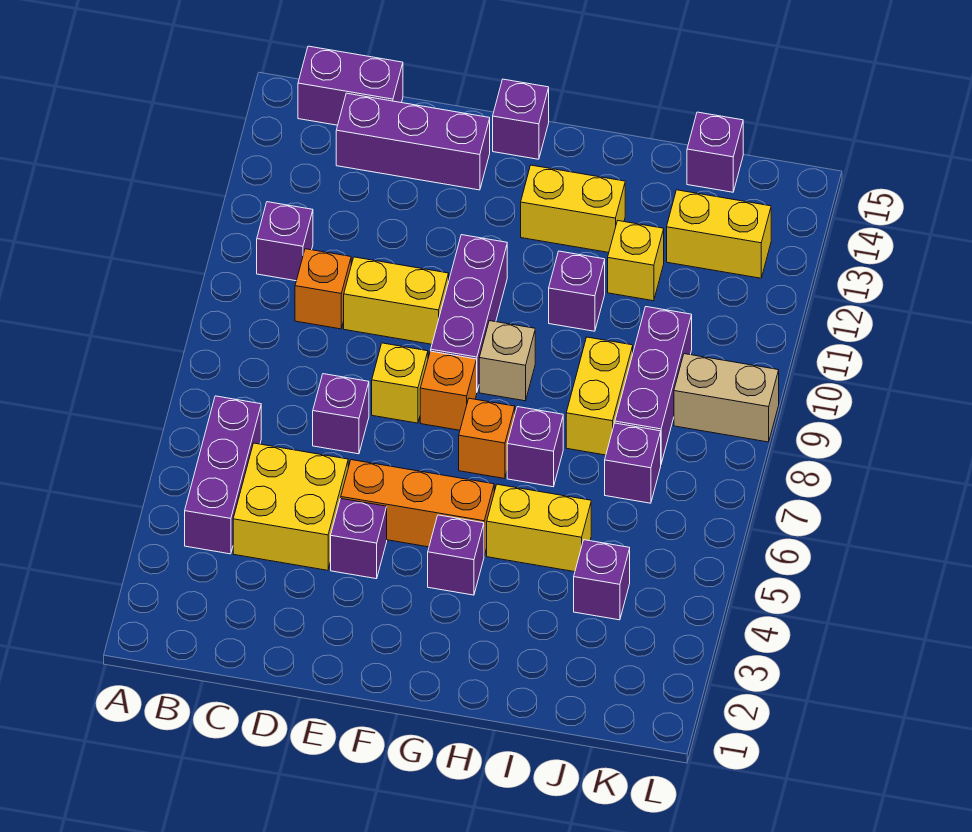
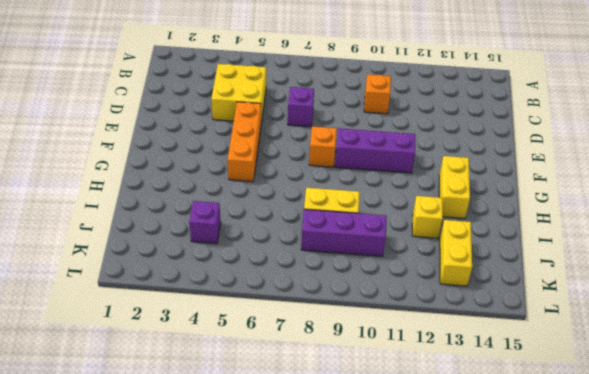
none -> purple brick B4:B6 level 1
none -> purple brick B11 level 1
none -> purple brick B15:C15 level 1

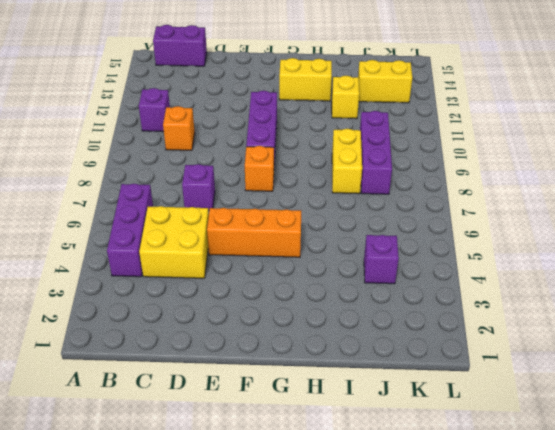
none -> purple brick C14:E14 level 1
none -> yellow brick D10:E10 level 1
none -> purple brick E4 level 1

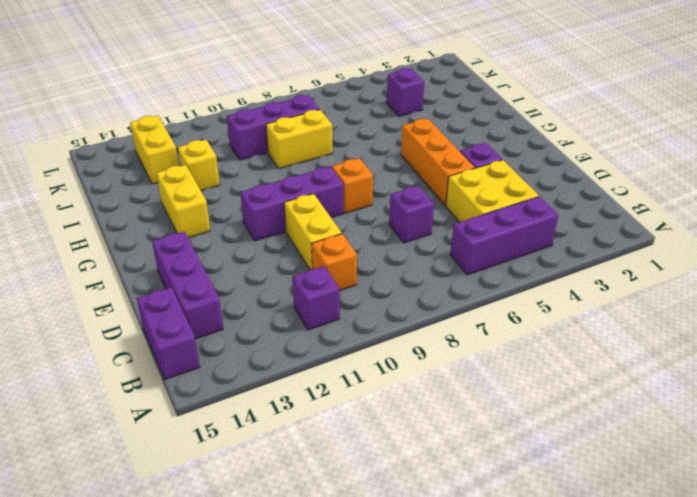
none -> yellow brick E8 level 1
none -> purple brick F15 level 1
none -> purple brick G4 level 1

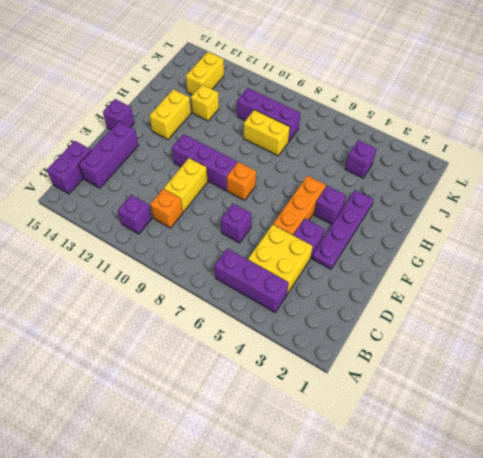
purple plate E3:H3 level 1 -> none
none -> yellow brick E8 level 1
none -> orange brick G7 level 1
none -> tan brick G9 level 1

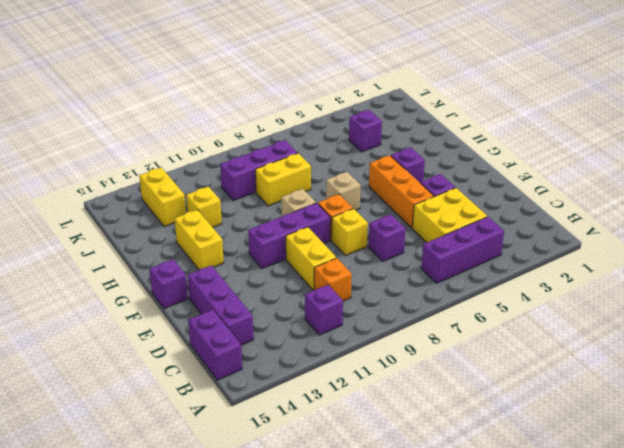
tan brick G7 level 1 -> orange brick G7 level 1
none -> yellow brick H5:I5 level 1
none -> purple brick H7 level 1
none -> purple brick H11 level 1

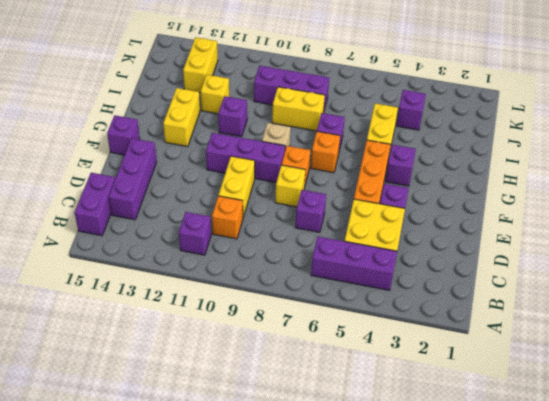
none -> purple brick J7 level 1
none -> purple brick J15 level 1
none -> tan brick K9:L9 level 1

